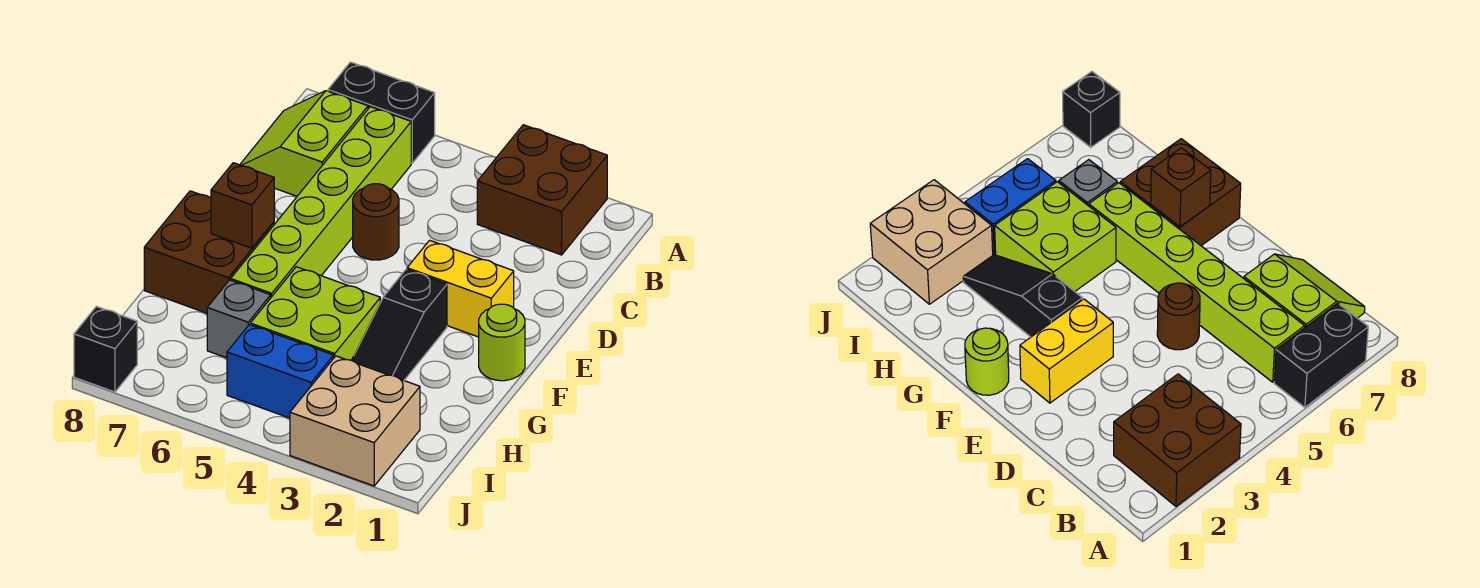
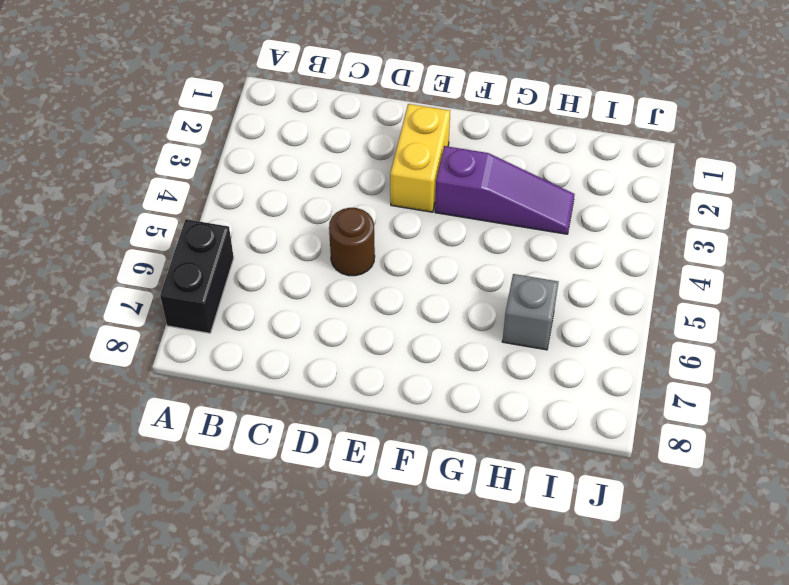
purple slope F3:H3 level 1 top F -> black slope F3:H3 level 1 top F
none -> brown brick A2:B3 level 1
none -> lime brick B6:G6 level 1
none -> lime slope B7:C8 level 1 top 7

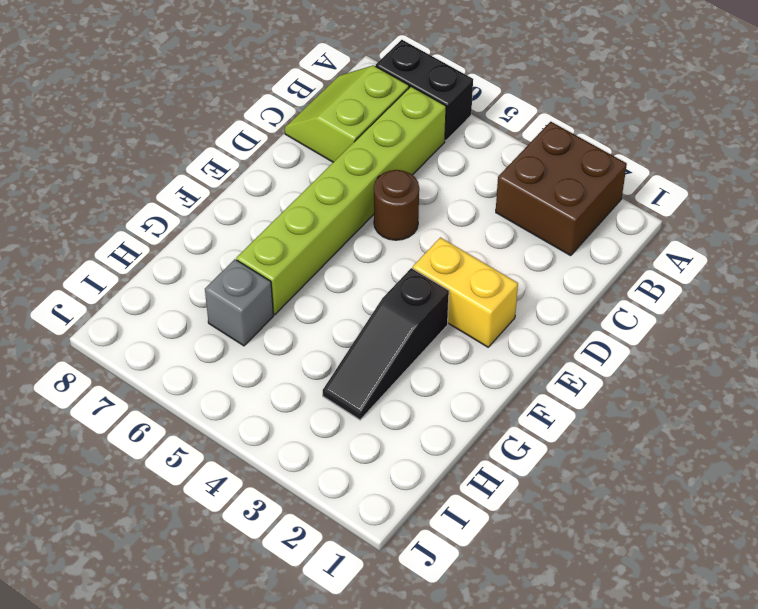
none -> lime round brick F1 level 1
none -> brown brick F7:G8 level 1
none -> lime brick G4:H5 level 1

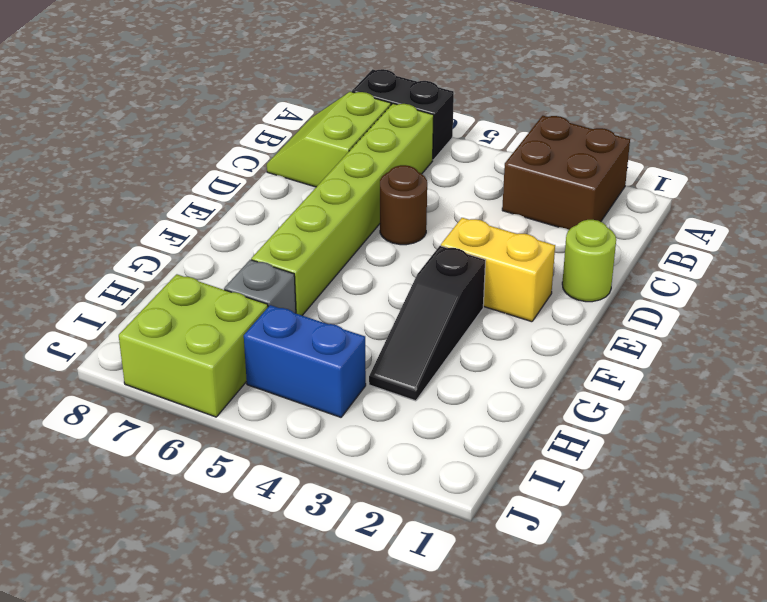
lime round brick D1 level 1 -> lime round brick F1 level 1
lime brick I6:J7 level 1 -> lime brick G4:H5 level 1
none -> brown brick F7:G8 level 1
none -> tan brick I2:J3 level 1
none -> black brick J8 level 1

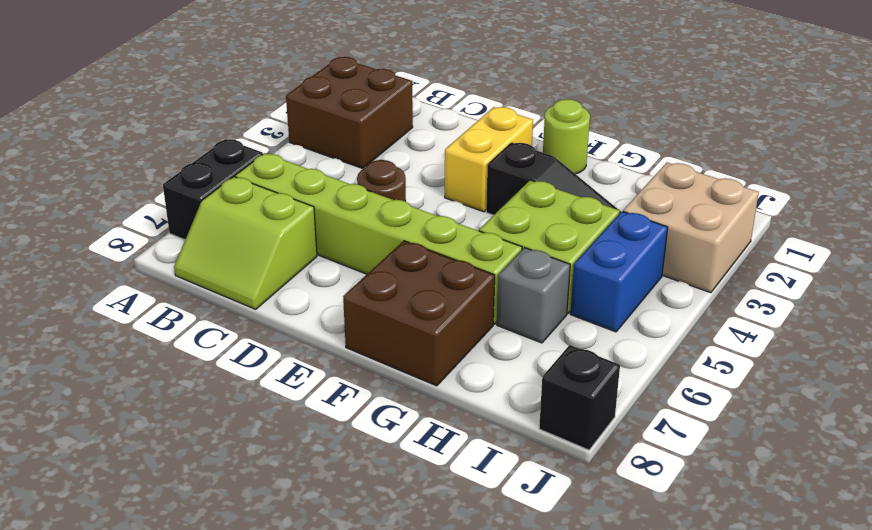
none -> brown brick F7 level 2

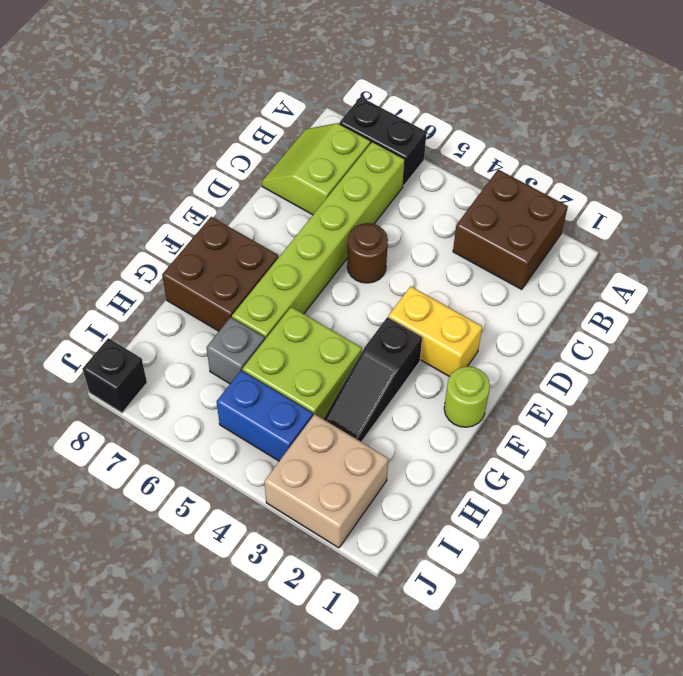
none -> brown brick F7 level 2

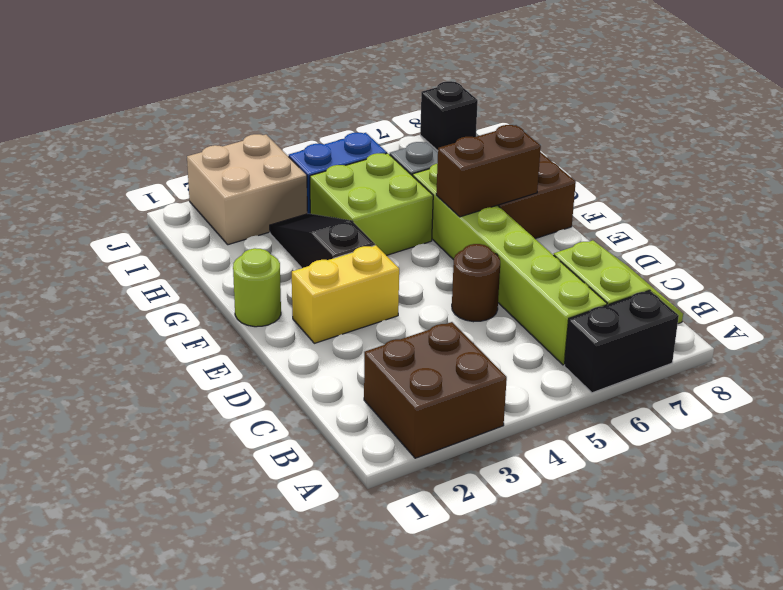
brown brick F6:F7 level 2 -> brown brick F7 level 2

